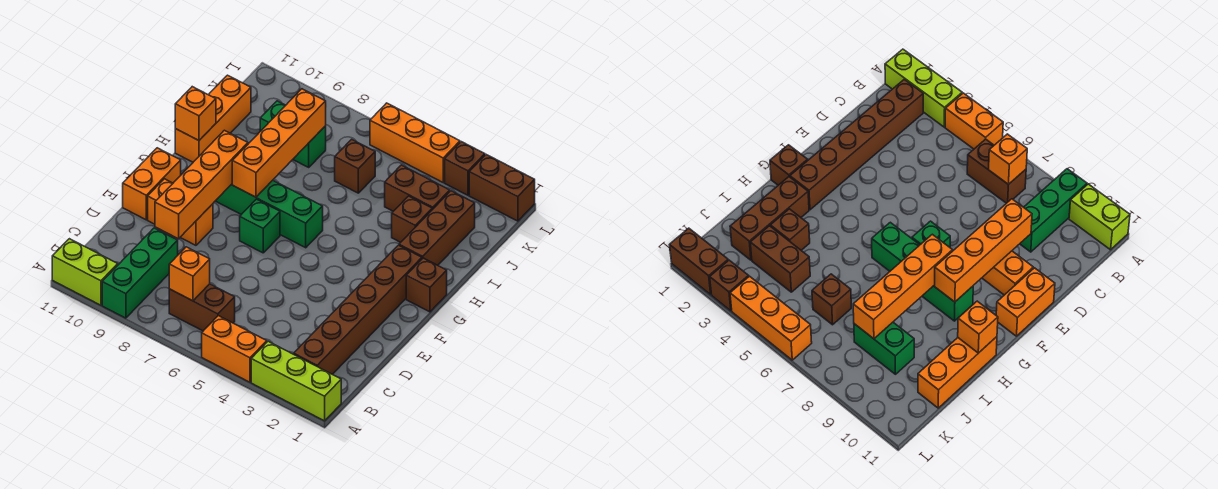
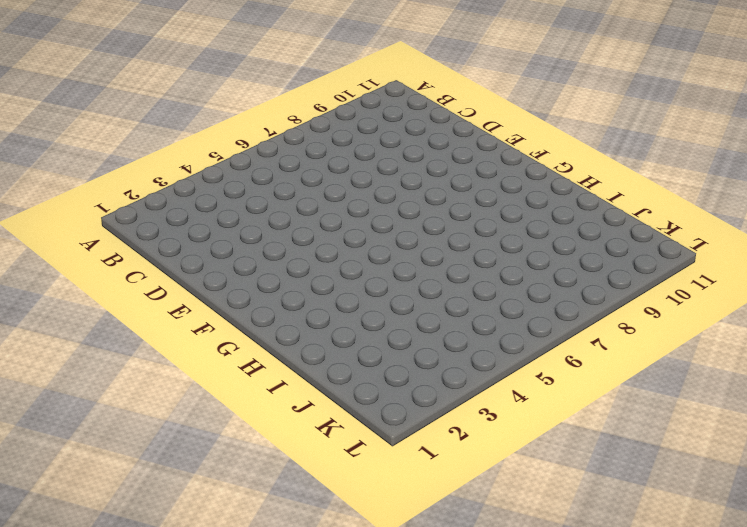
none -> lime brick A1:A3 level 1
none -> orange brick A4:A5 level 1
none -> green brick A9:C9 level 1

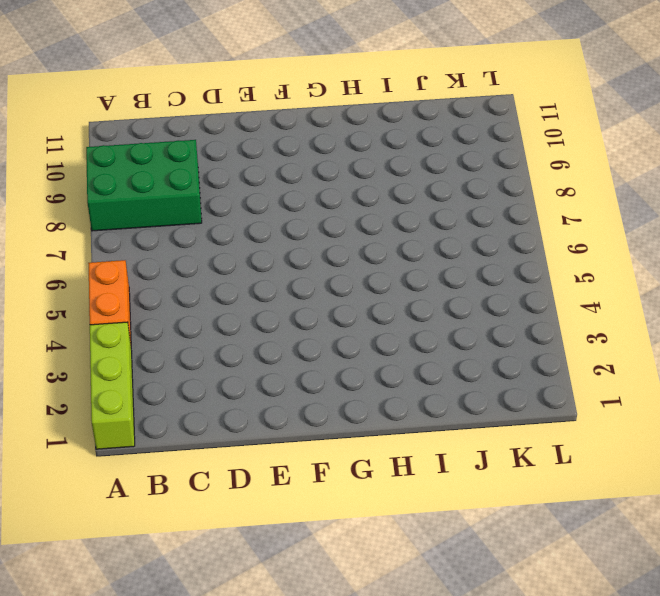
green brick A8:C9 level 1 -> green brick A9:C9 level 1
none -> lime brick A10:A11 level 1
none -> brown brick B2:G2 level 1
none -> brown brick B6:B7 level 1

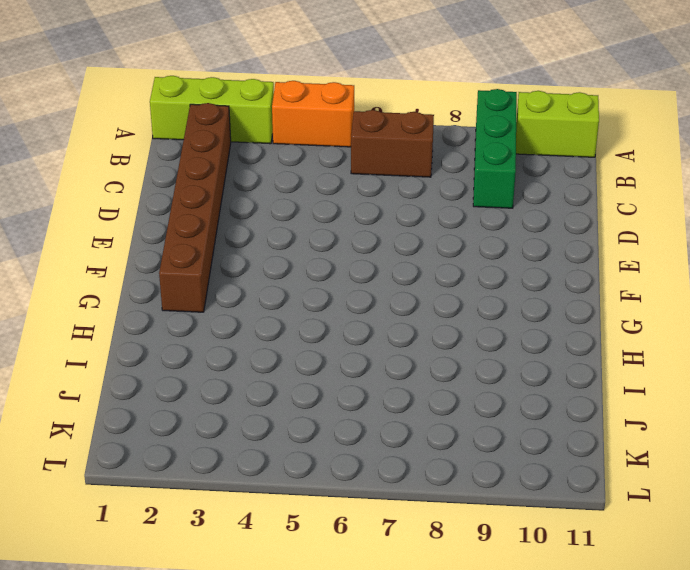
none -> orange brick E9:E10 level 1
none -> orange brick E11:F11 level 1
none -> green brick F7 level 1

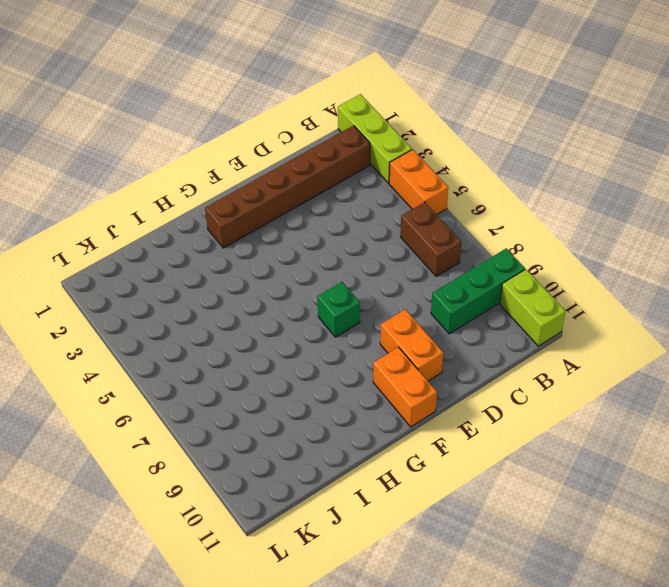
orange brick F10:F11 level 1 -> orange brick E11:F11 level 1
none -> brown brick G1 level 1
none -> green brick G6:G9 level 1
none -> brown brick H2:J2 level 1

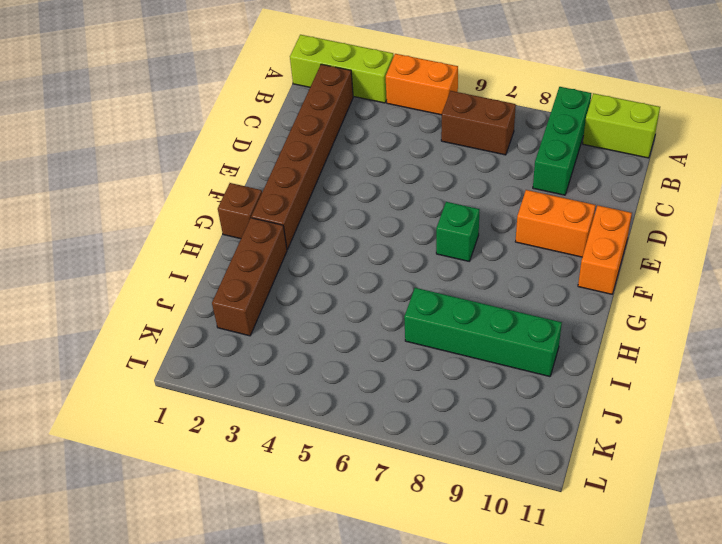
green brick I7:I10 level 1 -> green brick G6:G9 level 1
none -> orange brick H11:J11 level 1
none -> brown brick I3 level 1
none -> brown brick J3:J4 level 1

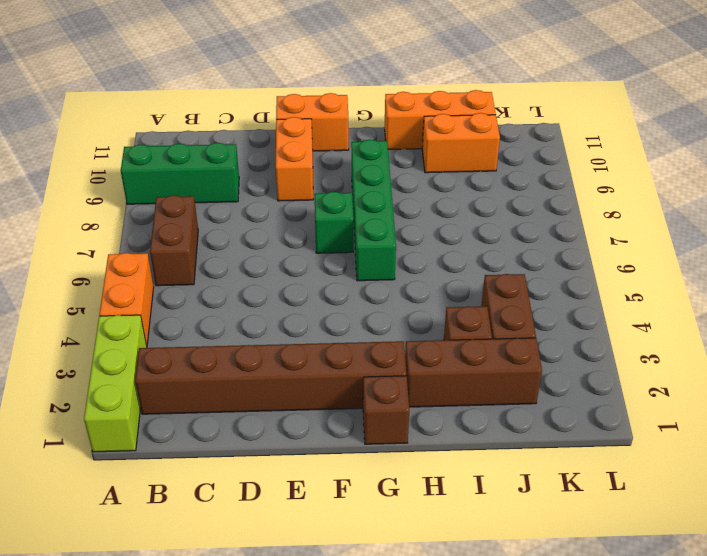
orange brick I10:J10 level 1 -> none
none -> lime brick A10:A11 level 1
none -> brown brick J6 level 1
none -> green brick J8:J9 level 1

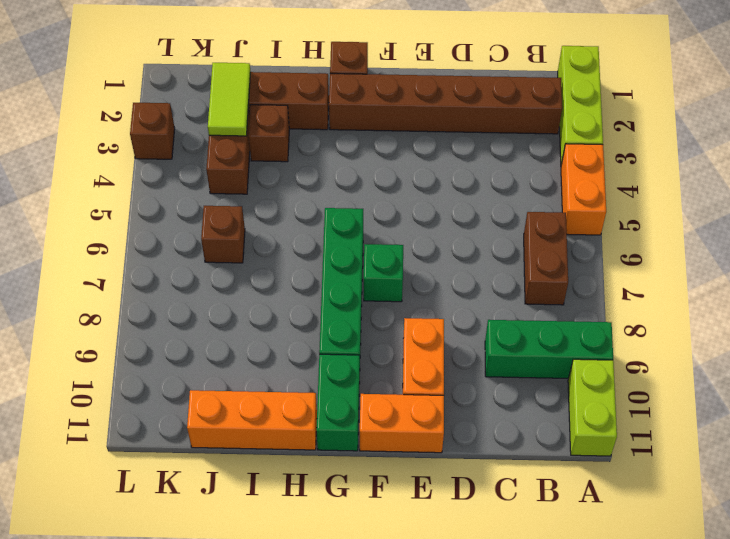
green brick G10:G11 level 1 -> green brick J8:J9 level 1
lime tile J2:J3 level 2 -> none
none -> brown brick L1:L2 level 1
none -> orange brick L4:L6 level 1
none -> orange brick B7 level 2

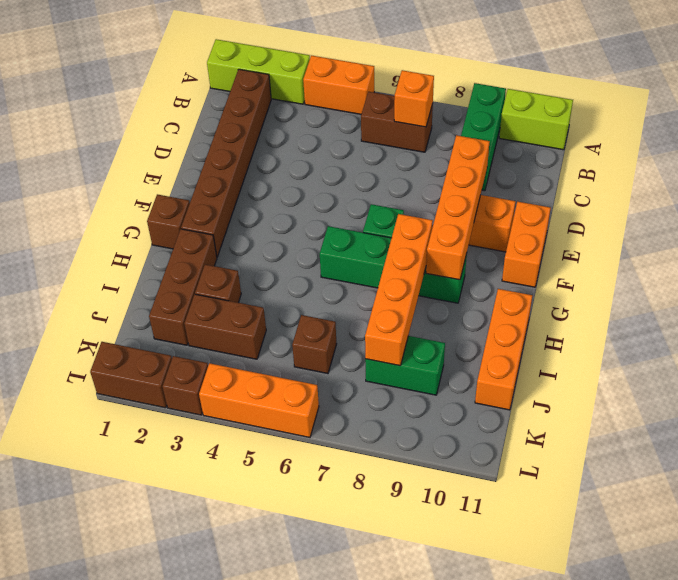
none -> orange brick H11 level 2

